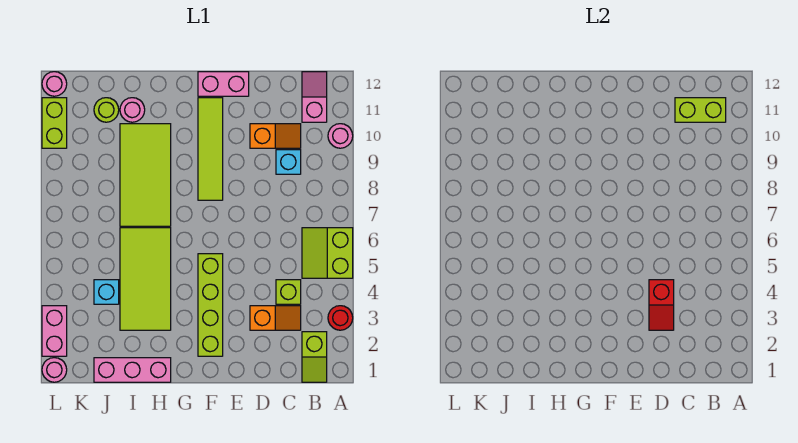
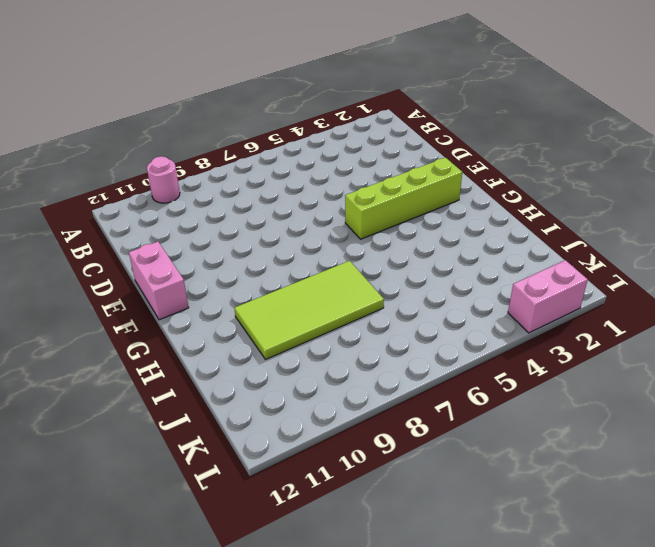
none -> red round brick A3 level 1
none -> lime slope A5:B6 level 1 top A
none -> lime slope B1:B2 level 1 top 2

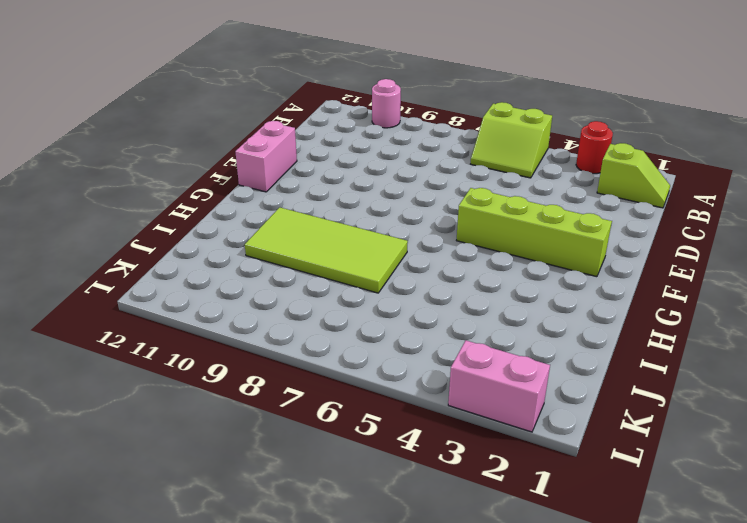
none -> pink slope B11:B12 level 1 top 11
none -> orange slope C3:D3 level 1 top D
none -> lime brick C4 level 1

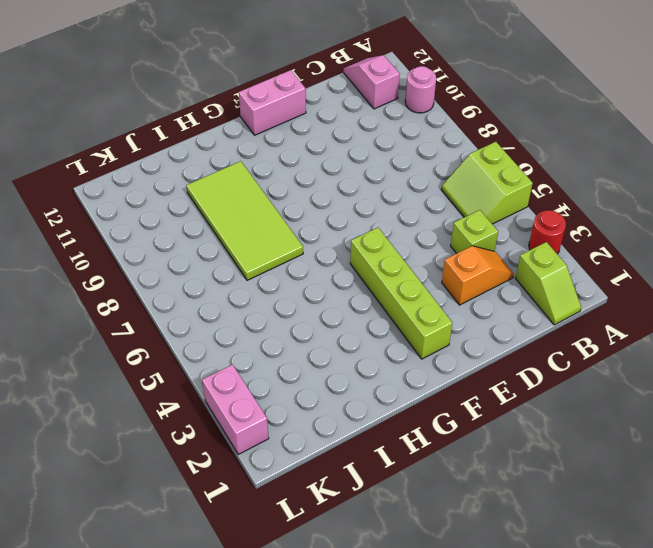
none -> cyan brick C9 level 1
none -> orange slope C10:D10 level 1 top D
none -> lime tile F8:F11 level 1

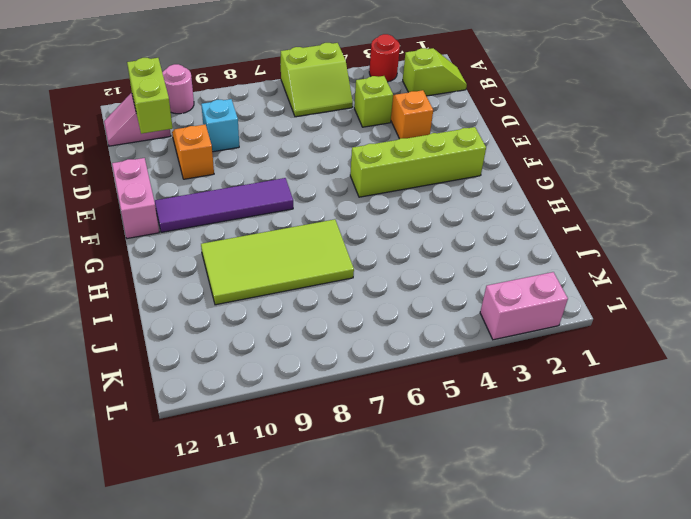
purple tile F8:F11 level 1 -> lime tile F8:F11 level 1
none -> pink brick H1:J1 level 1
none -> lime tile H3:I6 level 1
none -> pink round brick I11 level 1

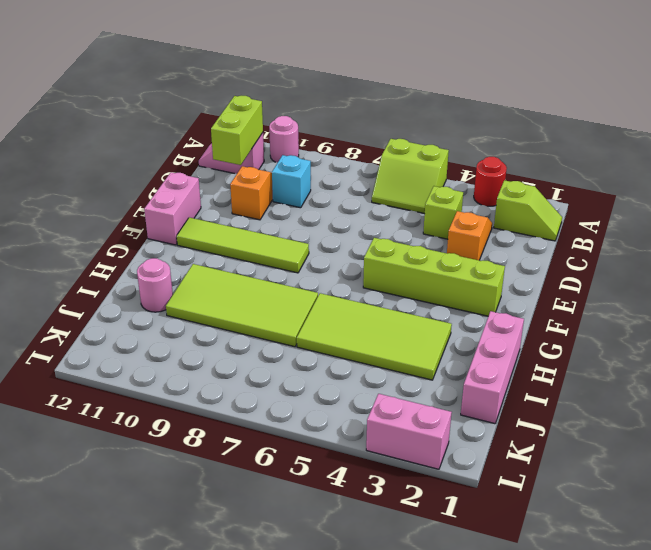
none -> cyan brick J4 level 1
none -> lime round brick J11 level 1
none -> pink round brick L1 level 1

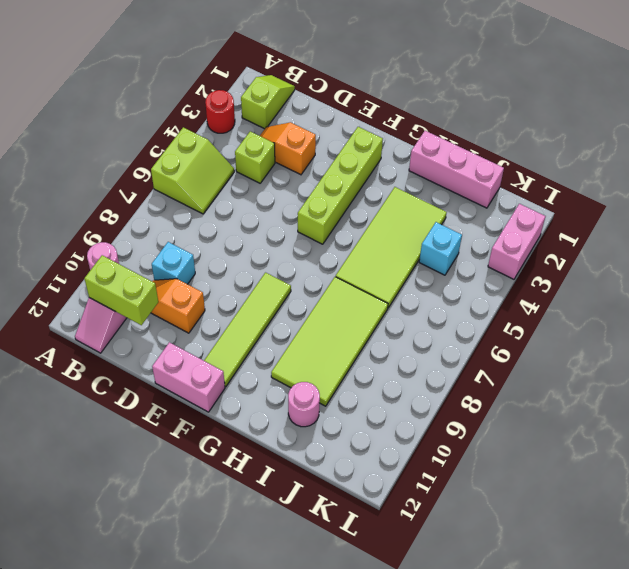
none -> lime round brick J11 level 1
none -> pink round brick L1 level 1
none -> lime brick L10:L11 level 1

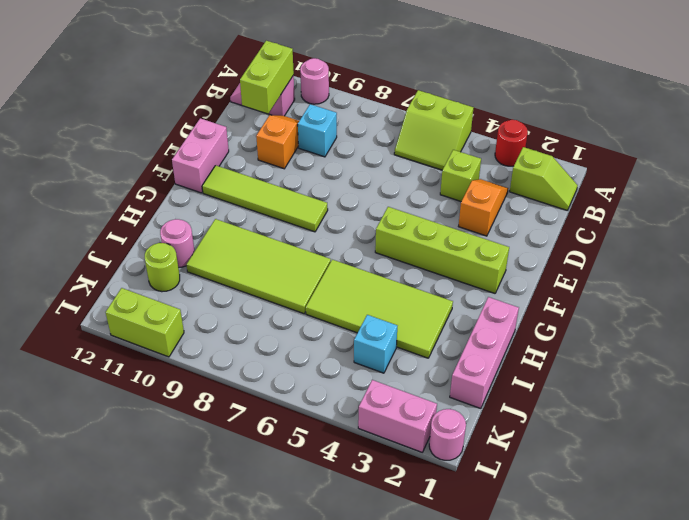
none -> pink round brick L12 level 1
none -> red slope D3:D4 level 2 top 4

